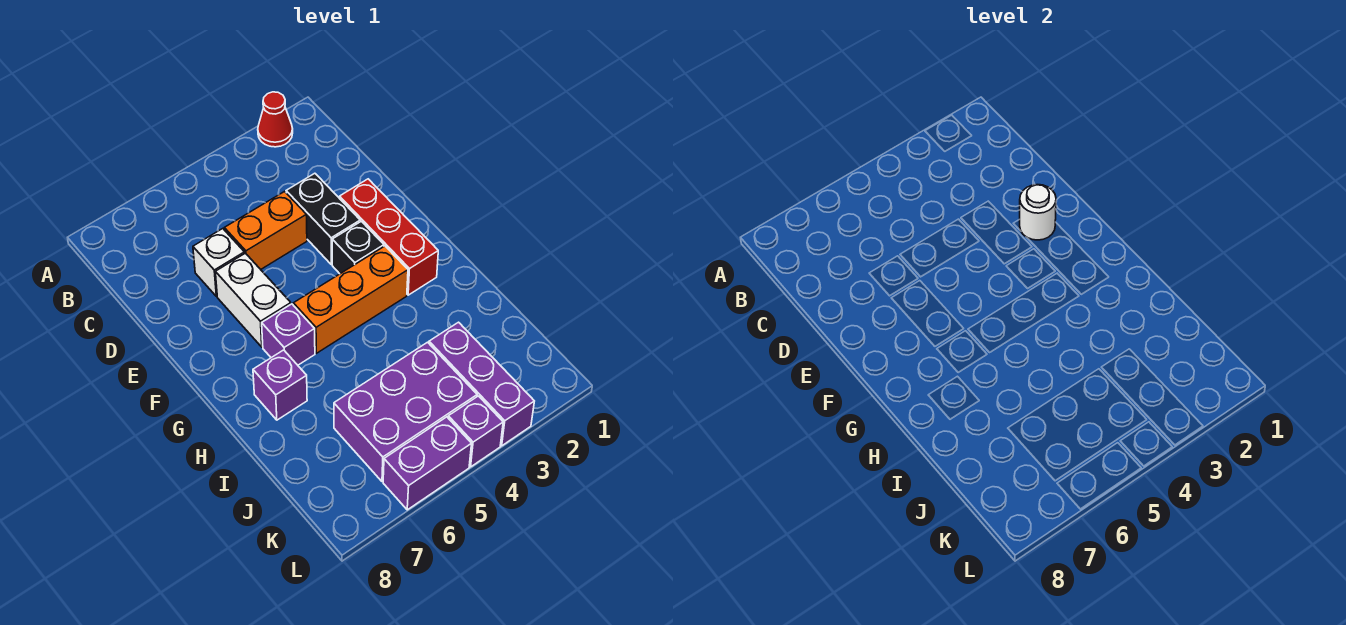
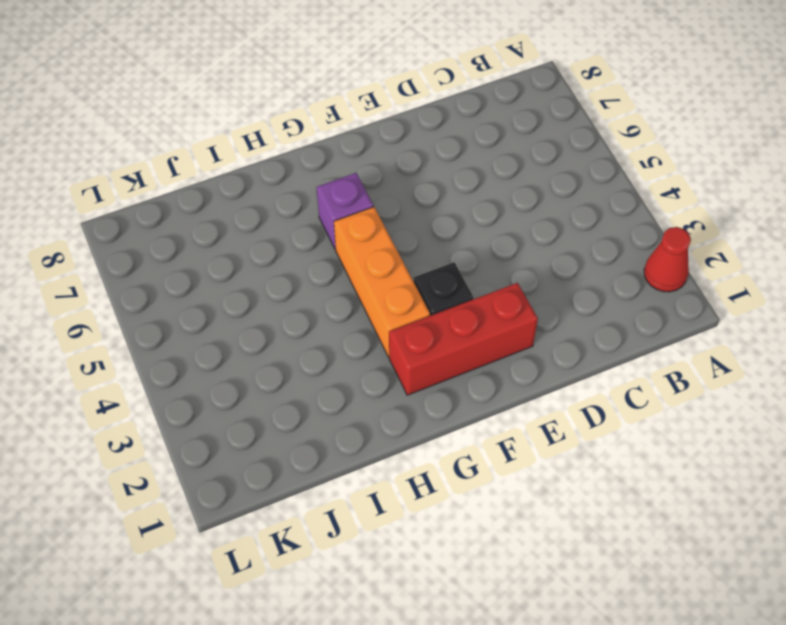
none -> black brick D3:E3 level 1
none -> orange brick D4:D5 level 1
none -> white brick D6 level 1

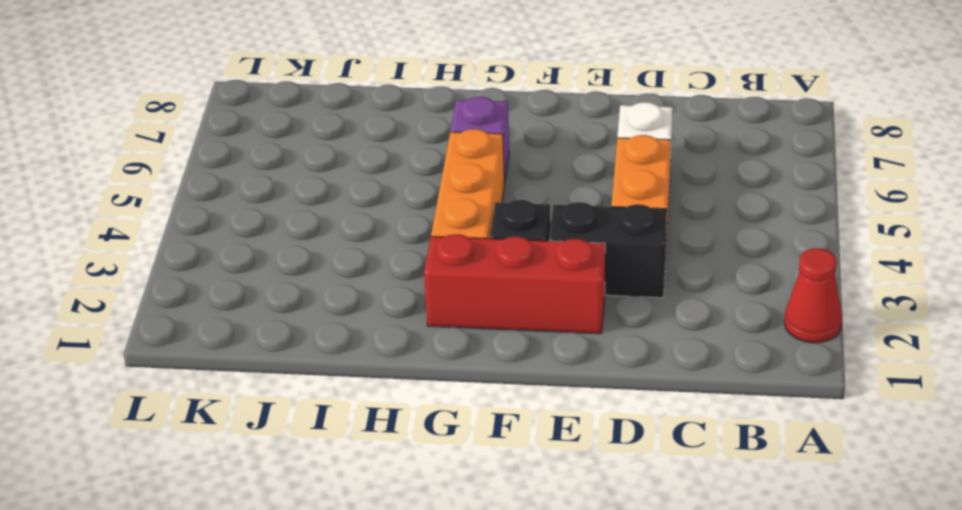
none -> white brick E6:F6 level 1
none -> purple brick H7 level 1
none -> purple brick J3:L3 level 1

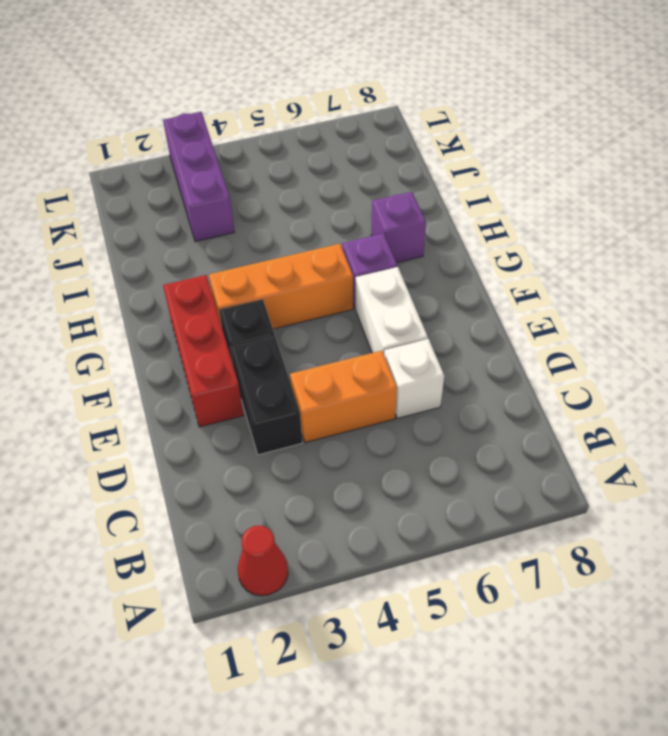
none -> purple brick J4:K6 level 1
none -> purple brick L4 level 1
none -> purple brick L5:L6 level 1

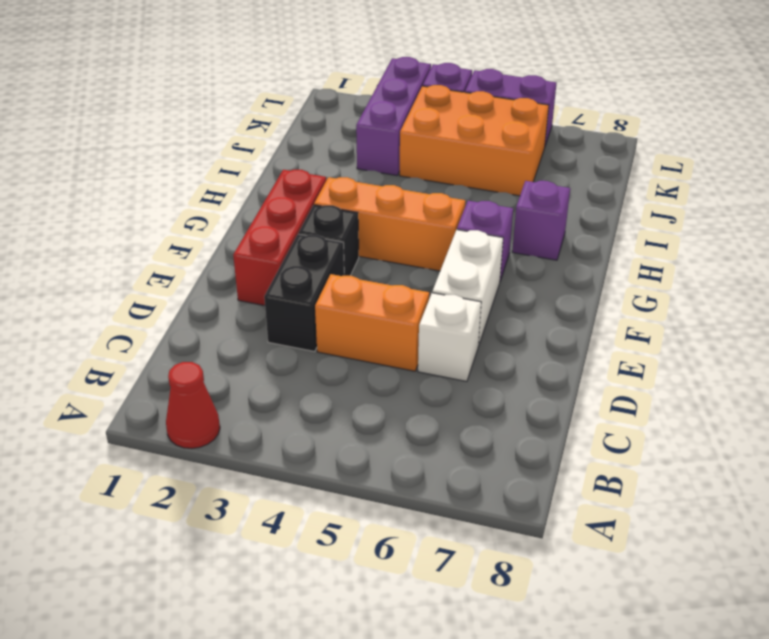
orange brick J4:K6 level 1 -> purple brick J4:K6 level 1
none -> white round brick E2 level 2

